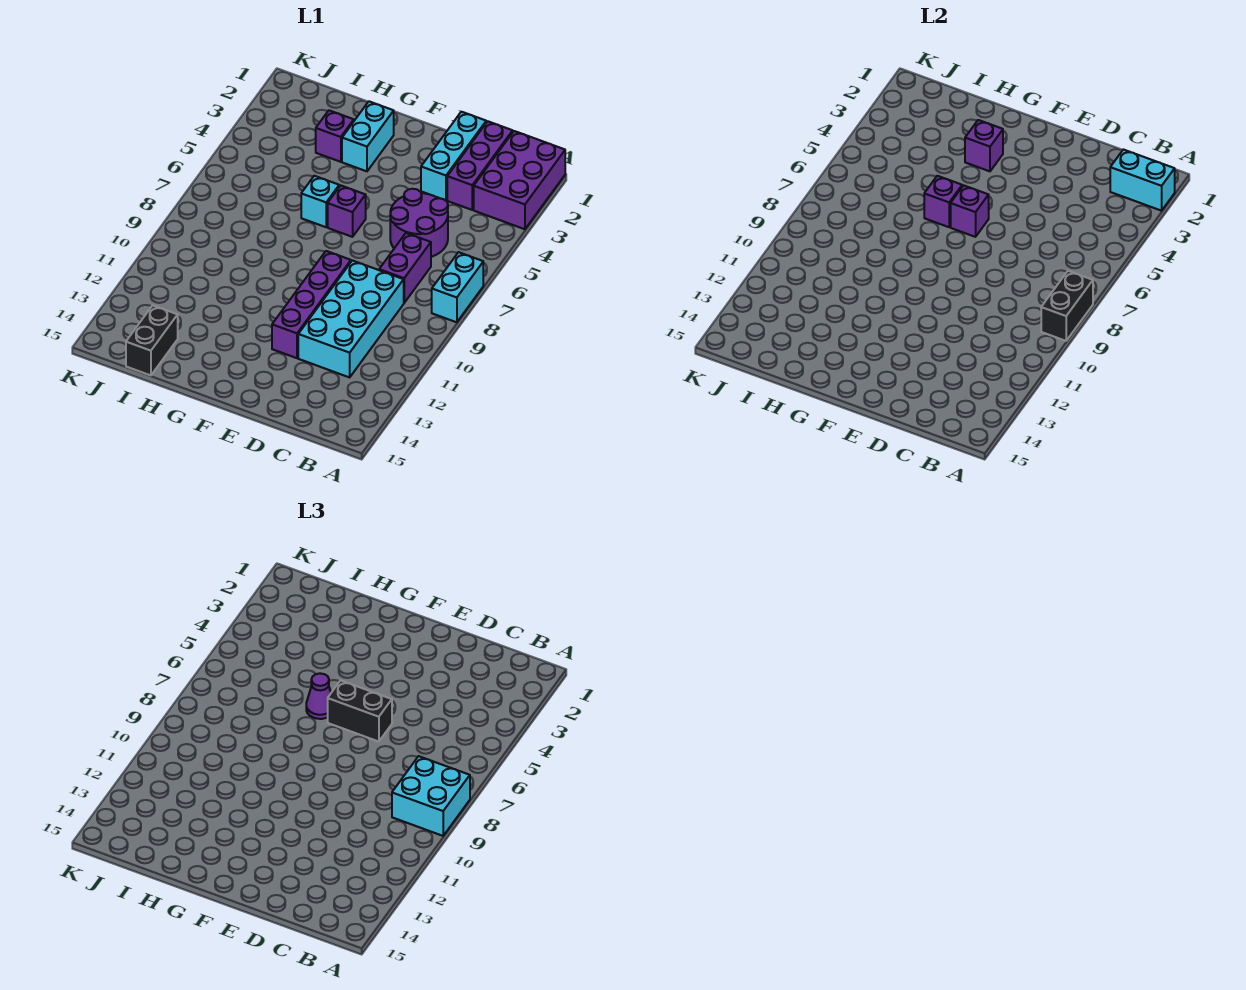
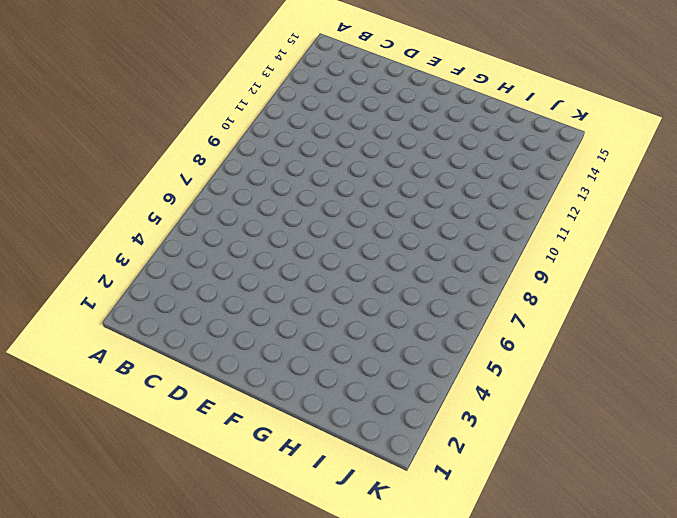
none -> purple brick A1:B3 level 1
none -> cyan brick A7:A8 level 1
none -> purple brick C1:C3 level 1

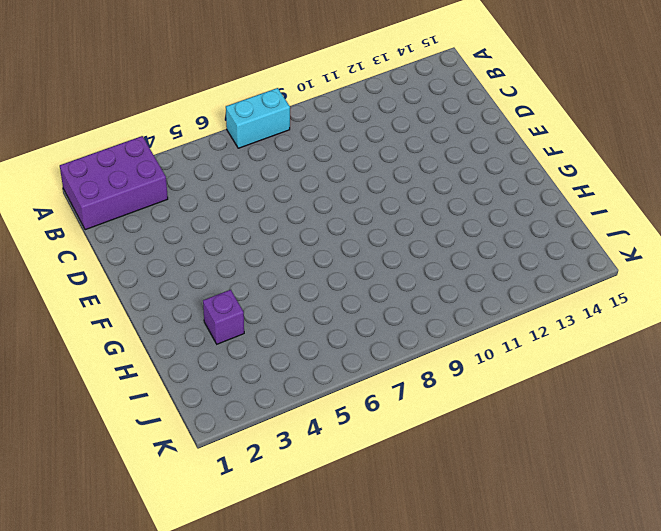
none -> purple brick C1:C3 level 1
none -> purple round brick C5:D6 level 1
none -> purple brick C7:C8 level 1

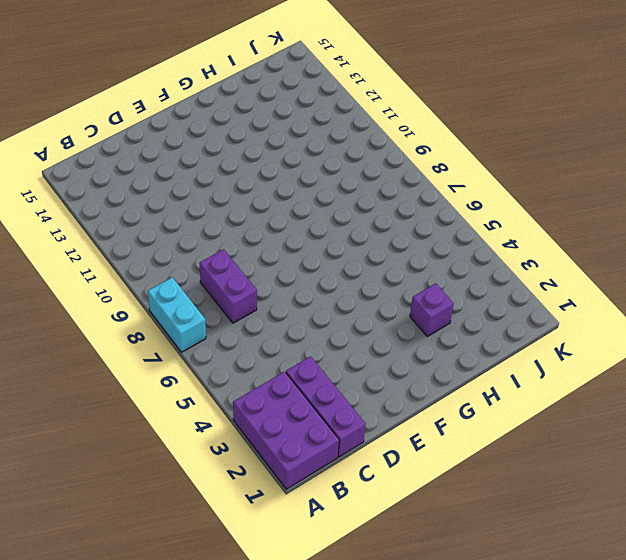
none -> purple round brick C5:D6 level 1
none -> cyan brick C9:D12 level 1
none -> cyan brick D1:D3 level 1

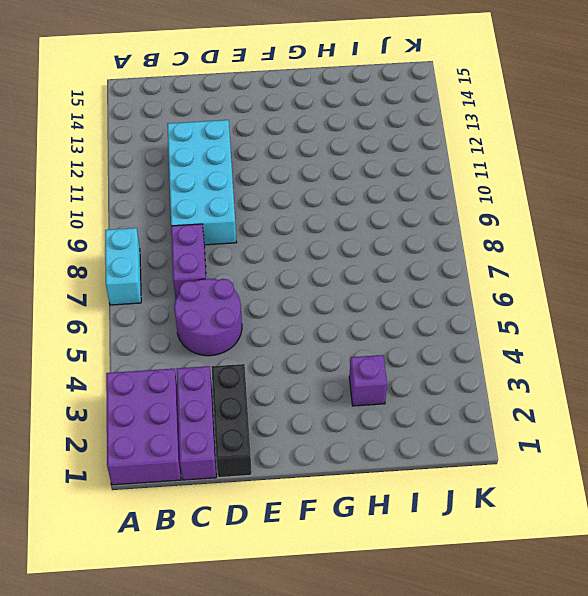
black brick D1:D3 level 1 -> cyan brick D1:D3 level 1
none -> purple brick E9:E12 level 1
none -> purple brick F6 level 1
none -> cyan brick G2:G3 level 1

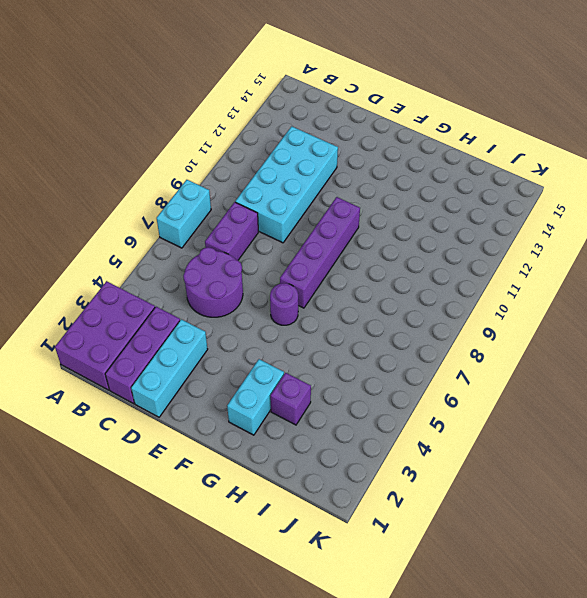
purple round brick F6 level 1 -> purple brick F6 level 1
purple brick F7:F10 level 1 -> purple brick E9:E12 level 1
none -> cyan brick G6 level 1
none -> black brick I14:I15 level 1
none -> cyan brick A2:B2 level 2

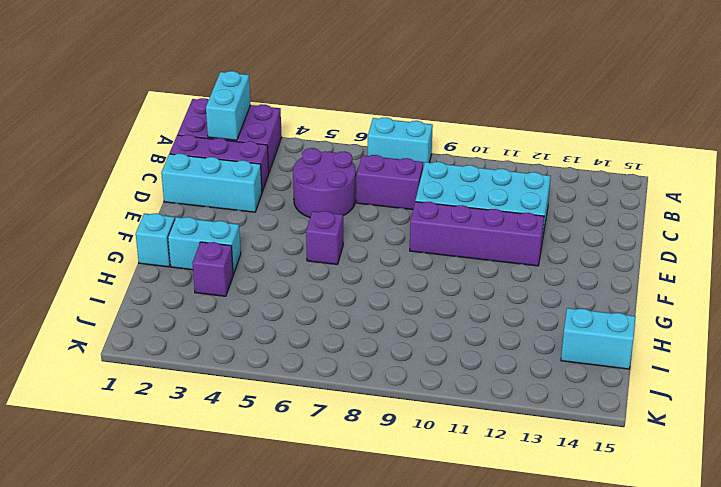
cyan brick G1 level 1 -> cyan brick G6 level 1
cyan brick I14:I15 level 1 -> black brick I14:I15 level 1
none -> black brick A8:A9 level 2
none -> purple brick F6 level 2
none -> purple brick G3 level 2

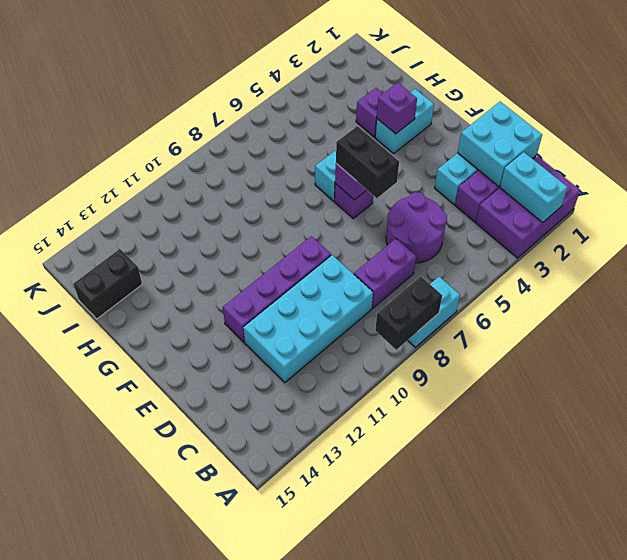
cyan brick C1:D2 level 2 -> cyan brick A8:B9 level 3
none -> purple brick G6 level 2
none -> purple cone G6 level 3

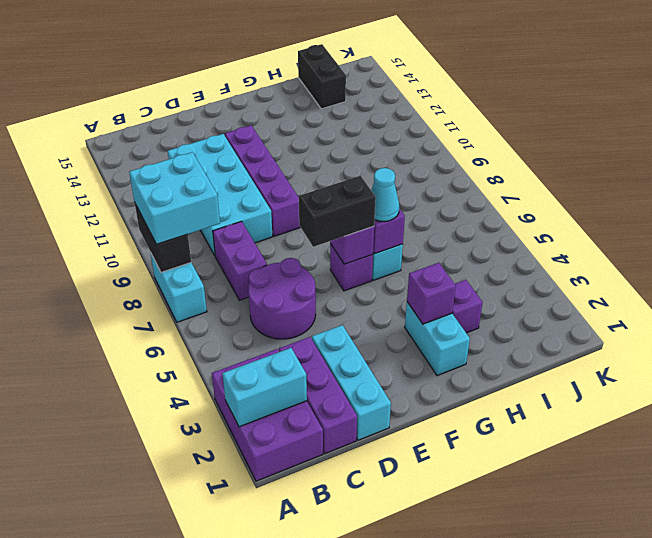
cyan cone G6 level 3 -> purple cone G6 level 3

